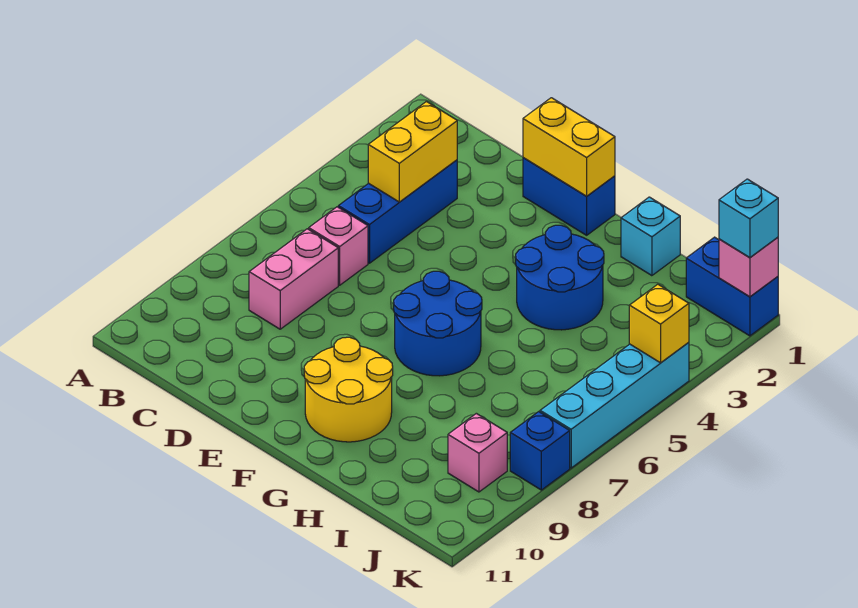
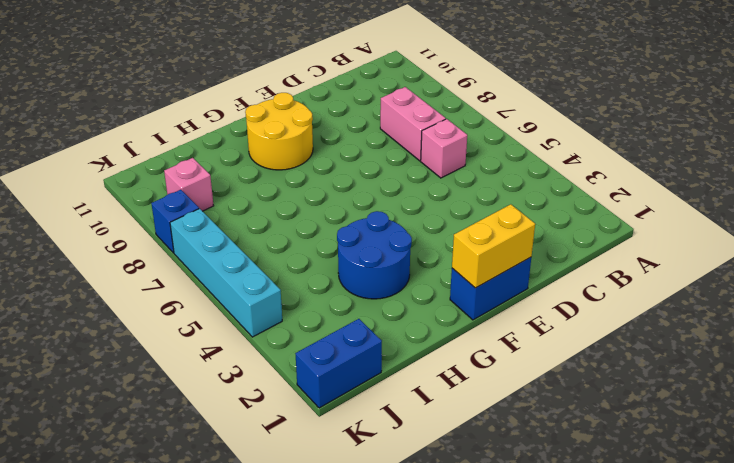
none -> blue brick C3:C5 level 1
none -> blue round brick F6:G7 level 1
none -> cyan brick H1 level 1

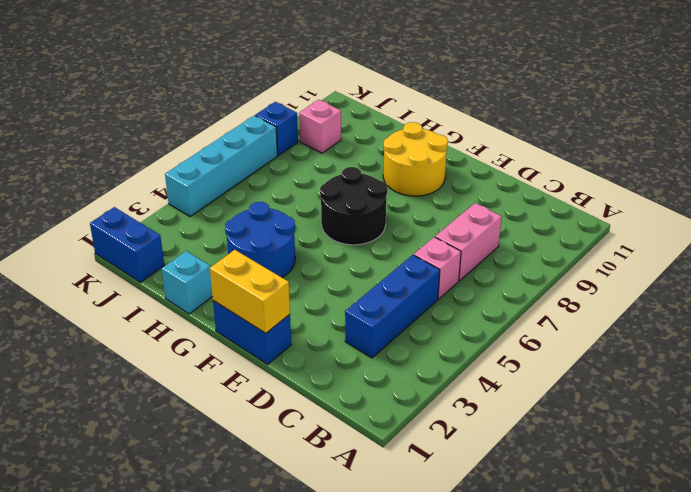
black round brick F6:G7 level 1 -> blue round brick F6:G7 level 1
none -> yellow brick C3:C4 level 2
none -> pink brick K1 level 2
none -> yellow brick K4 level 2

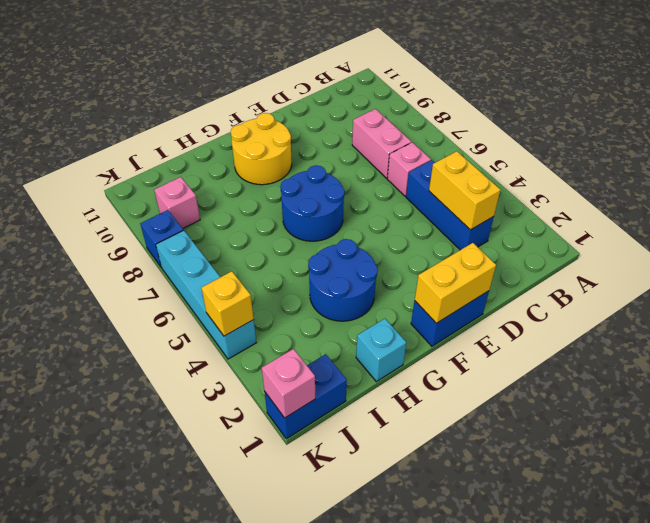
none -> cyan brick K1 level 3

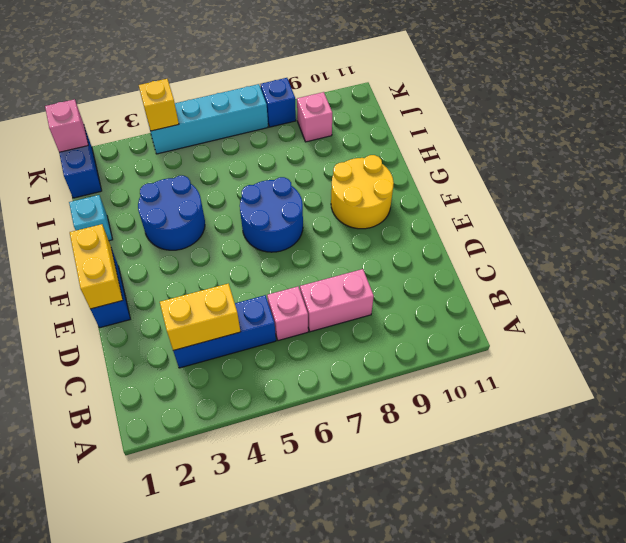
none -> cyan brick K1 level 3

